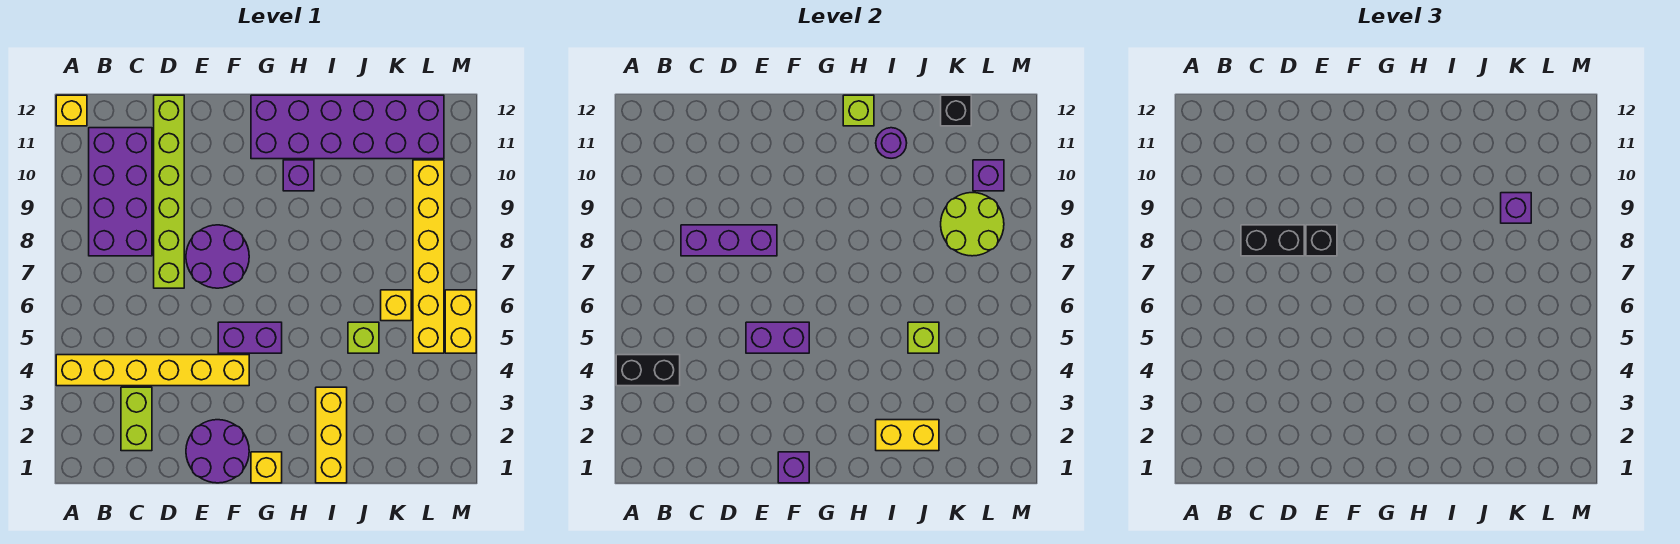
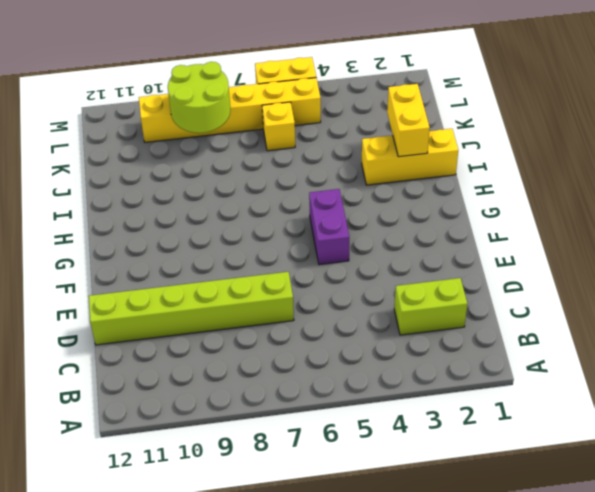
none -> yellow brick A4:F4 level 1
none -> yellow brick A12 level 1
none -> purple brick B8:C11 level 1
none -> purple round brick E1:F2 level 1

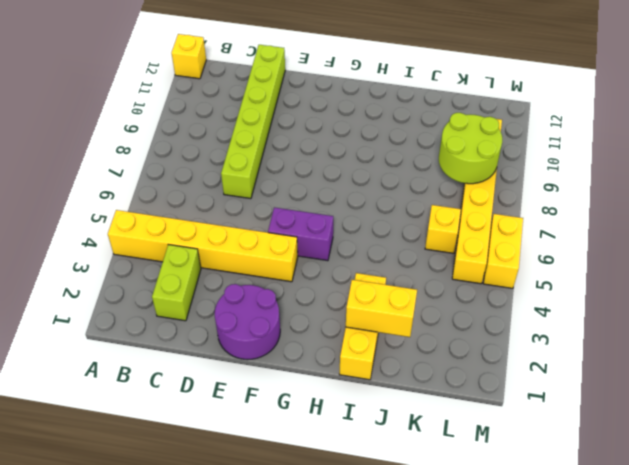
none -> purple brick B8:C11 level 1
none -> purple round brick E7:F8 level 1
none -> yellow brick G1 level 1
none -> purple brick G11:L12 level 1

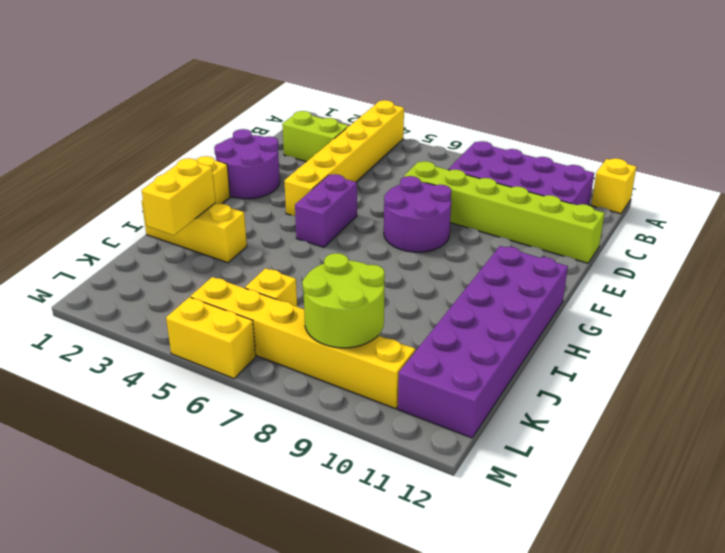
none -> purple brick H10 level 1
none -> lime brick J5 level 1
none -> black brick A4:B4 level 2
none -> purple brick C8:E8 level 2

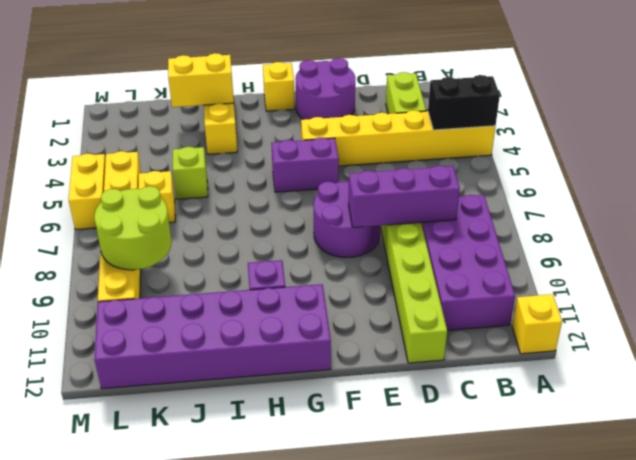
none -> purple brick E5:F5 level 2
none -> purple brick F1 level 2
none -> lime brick H12 level 2
none -> purple round brick I11 level 2

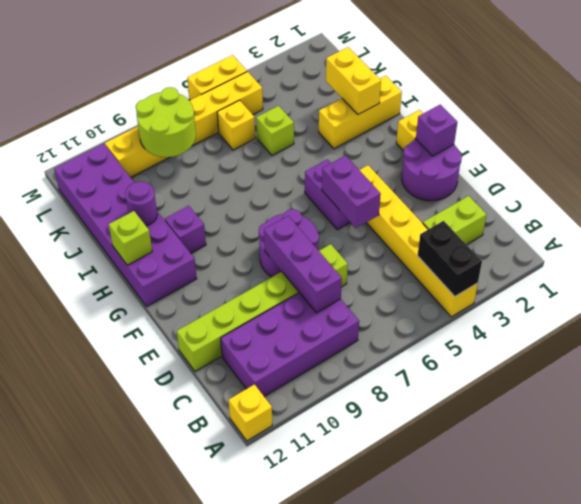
none -> lime brick J5 level 2
none -> black brick K12 level 2
none -> purple brick L10 level 2
none -> black brick C8:D8 level 3

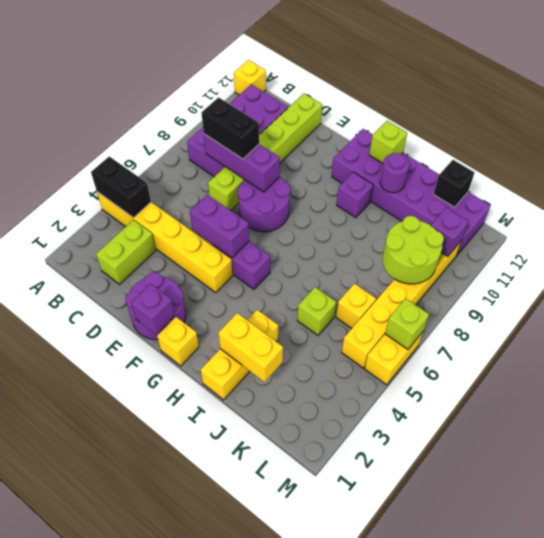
lime brick M6 level 2 -> lime brick J5 level 2
none -> black brick E8 level 3
none -> purple brick K9 level 3

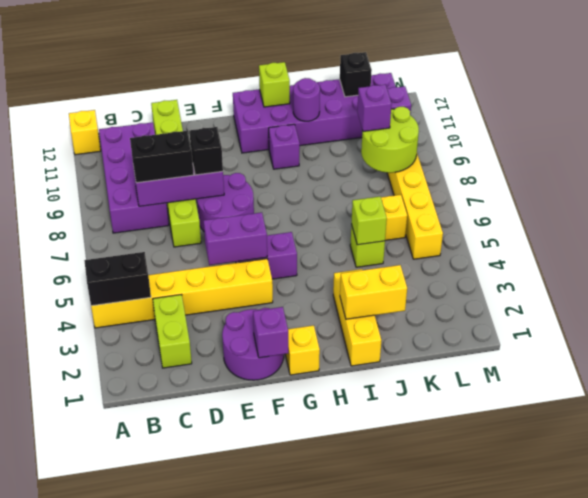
none -> yellow brick M5:M6 level 1

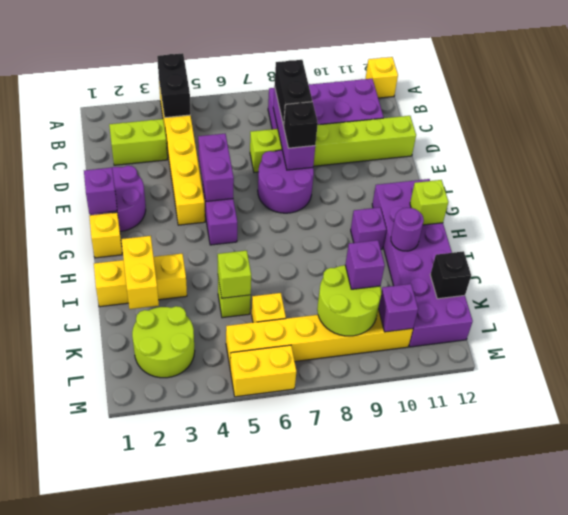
lime round brick K2:L3 level 1 -> none

